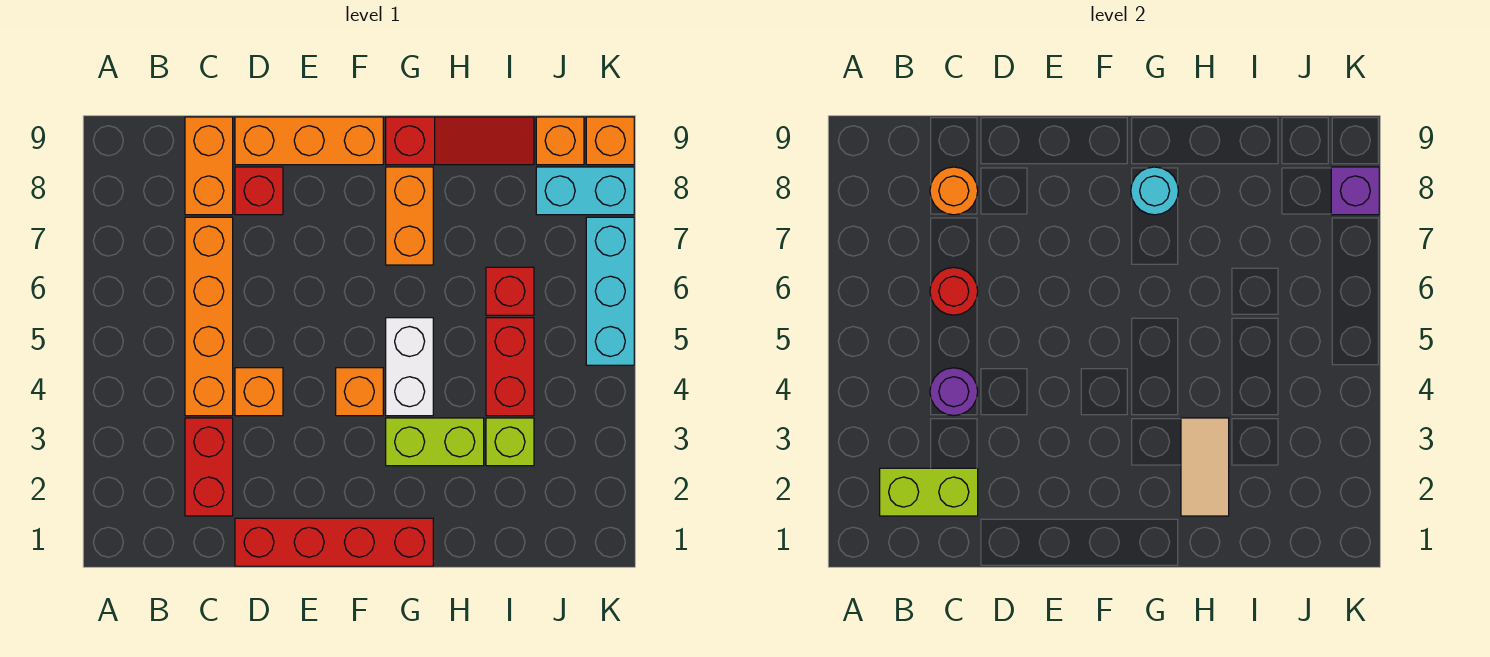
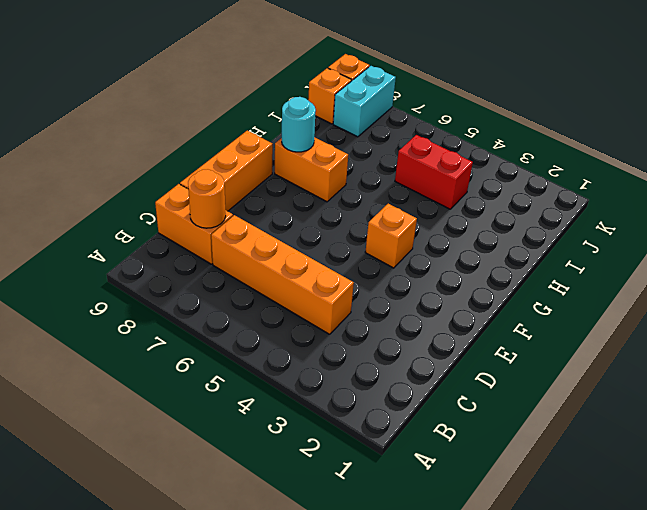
none -> red brick C2:C3 level 1
none -> red brick D1:G1 level 1
none -> orange brick D4 level 1

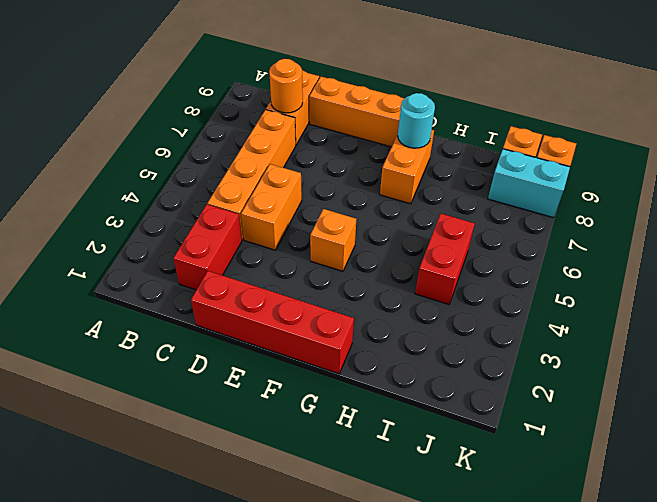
orange brick D4:D5 level 1 -> orange brick D4 level 1
none -> red brick D8 level 1
none -> lime brick G3:H3 level 1
none -> white brick G4:G5 level 1

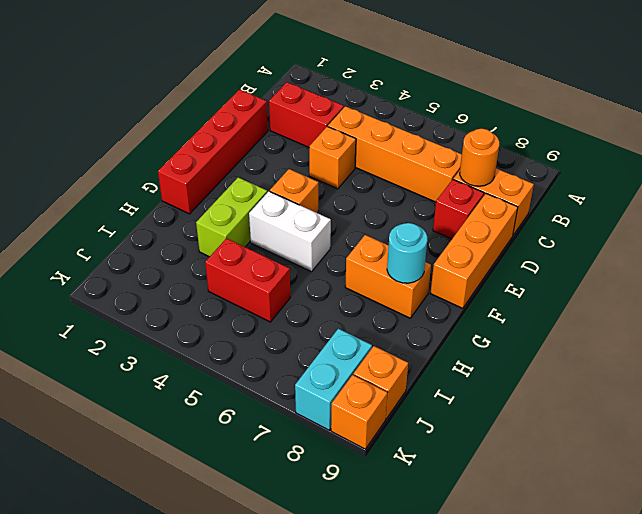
none -> red slope G9:I9 level 1 top G
none -> lime brick I3 level 1
none -> red brick I6 level 1

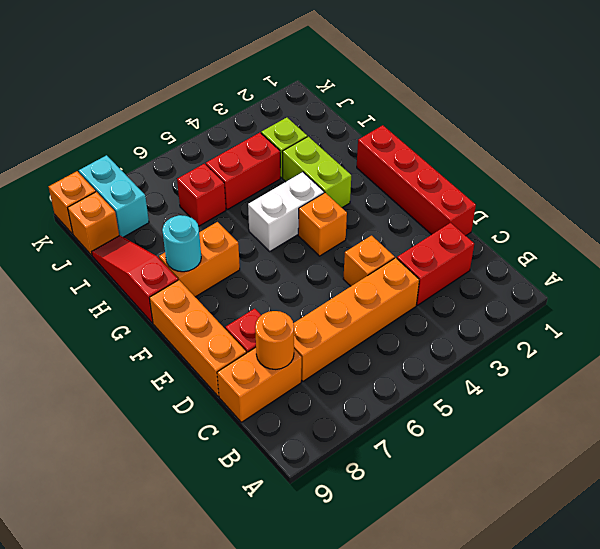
none -> cyan brick K5:K7 level 1
none -> lime brick B2:C2 level 2
none -> purple round brick C4 level 2

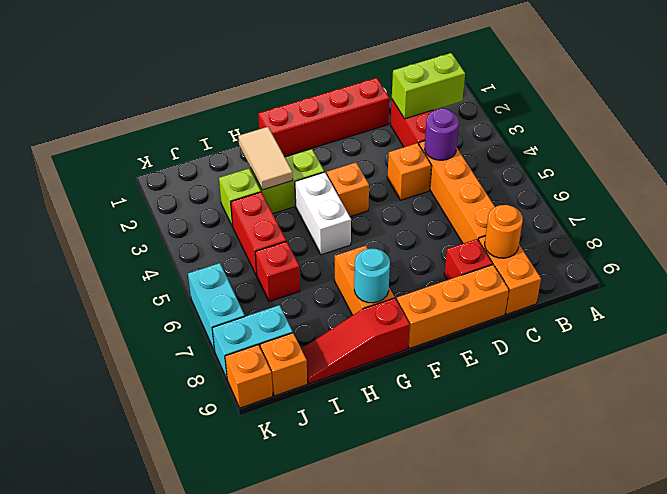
cyan brick K6:K7 level 1 -> cyan brick K5:K7 level 1
none -> red round brick C6 level 2
none -> purple brick K8 level 2

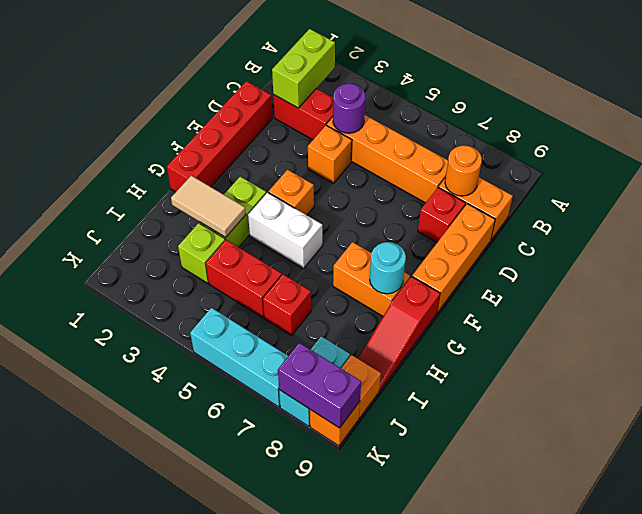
purple brick K8:K9 level 2 -> purple brick K8 level 2
none -> red round brick C6 level 2

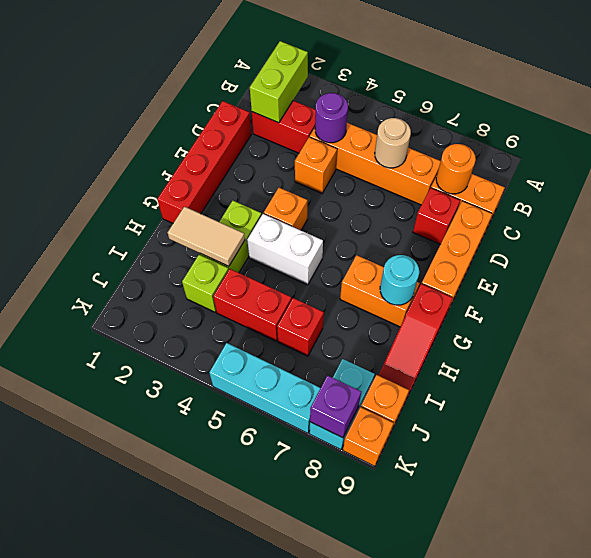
tan round brick C6 level 2 -> red round brick C6 level 2

